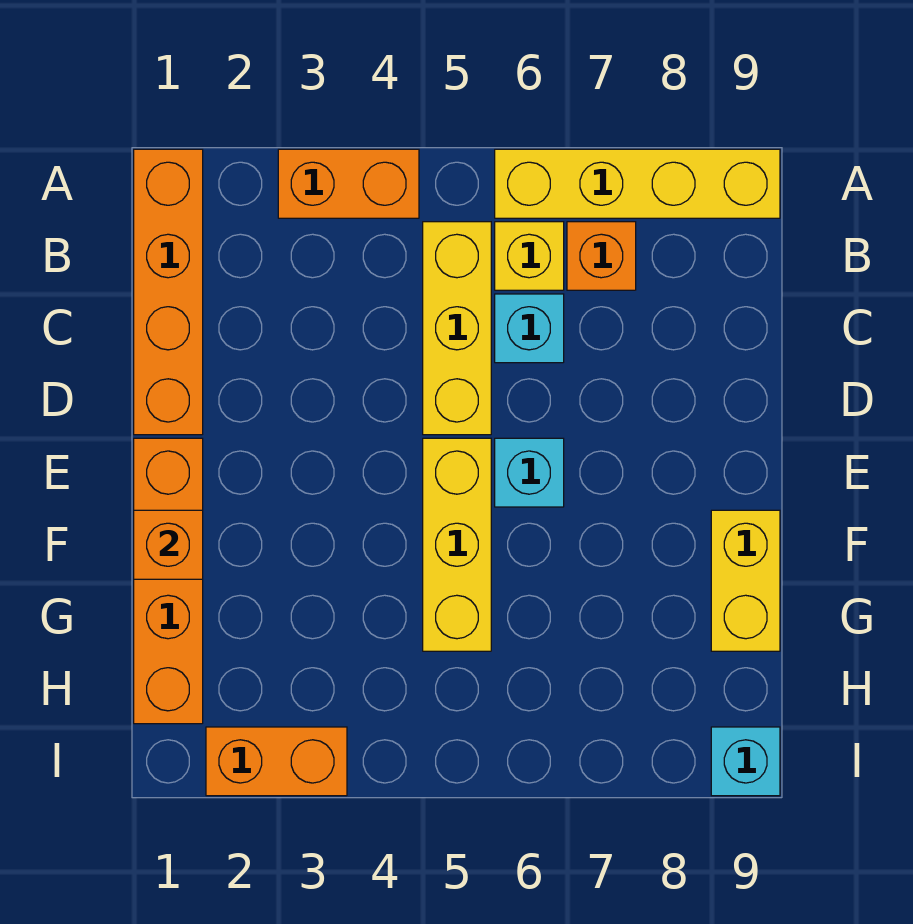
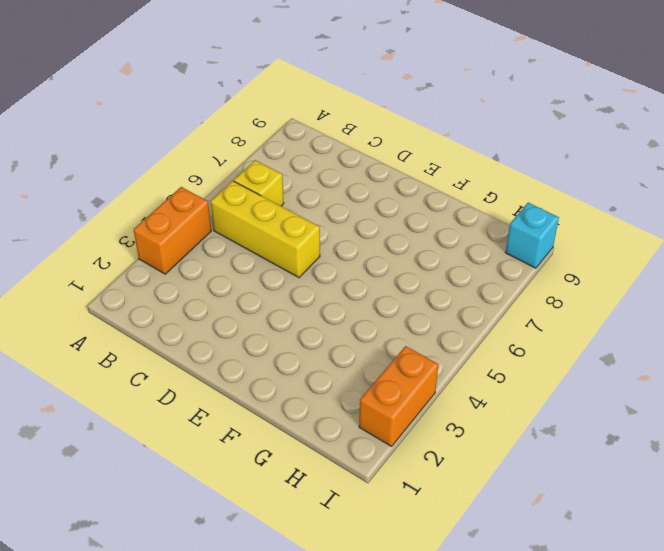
none -> orange brick A1:D1 level 1
none -> yellow brick A6:A9 level 1
none -> orange brick B7 level 1

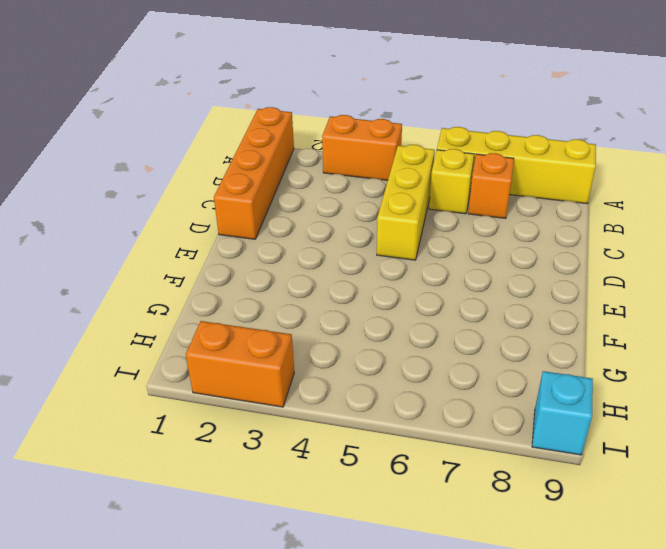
none -> cyan brick C6 level 1
none -> orange brick E1:H1 level 1
none -> yellow brick E5:G5 level 1

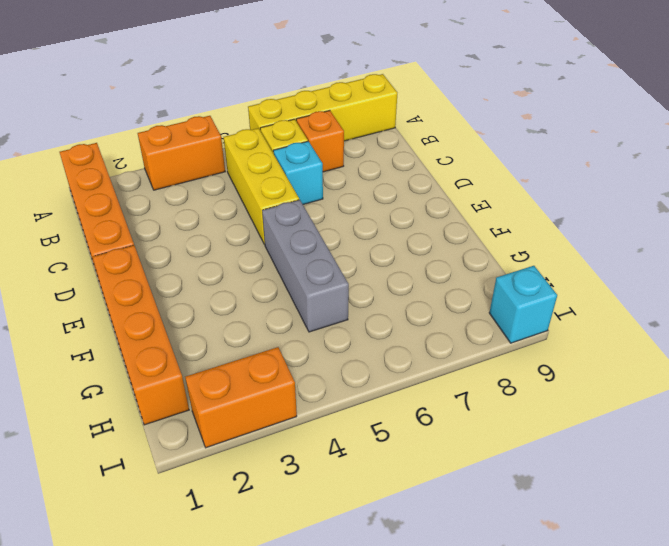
grey brick E5:G5 level 1 -> yellow brick E5:G5 level 1
none -> cyan brick E6 level 1
none -> yellow brick F9:G9 level 1
none -> orange brick F1 level 2

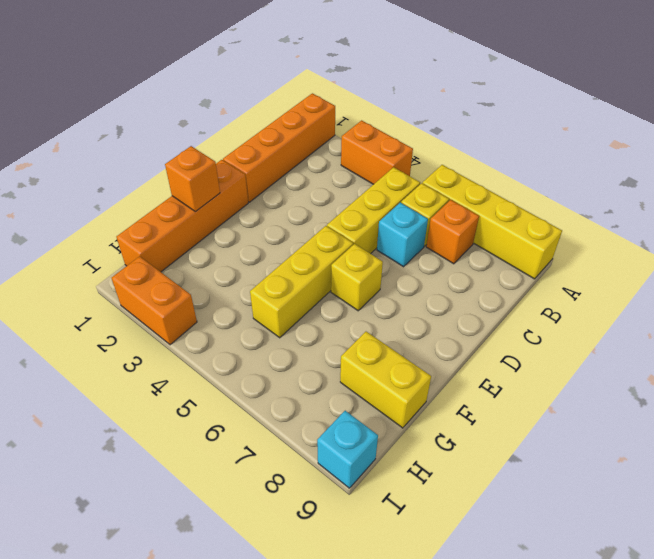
yellow brick E6 level 1 -> cyan brick E6 level 1
yellow brick G8:G9 level 1 -> yellow brick F9:G9 level 1

